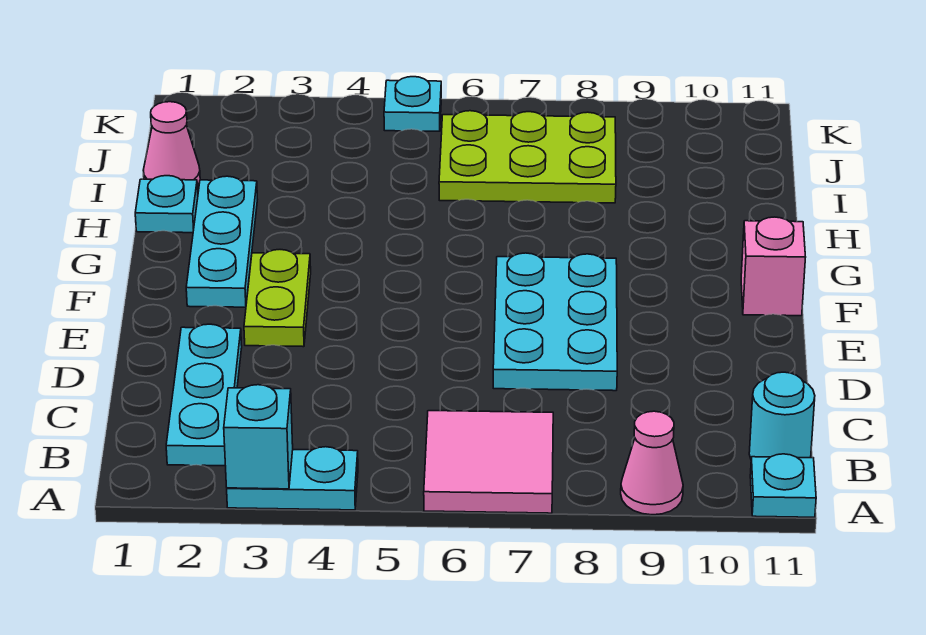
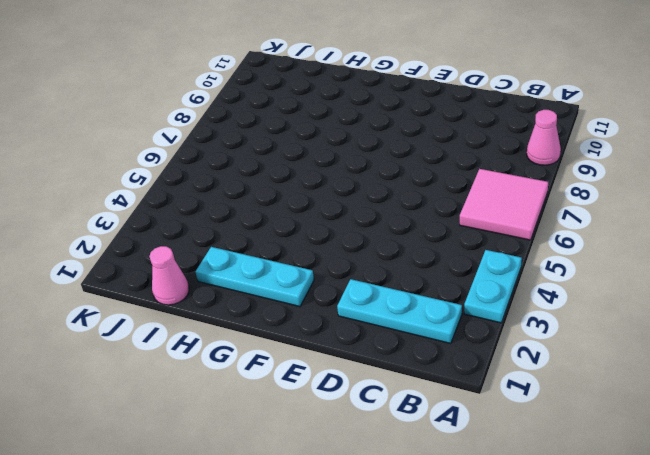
none -> cyan plate A11 level 1
none -> cyan round brick B11 level 1
none -> cyan plate D7:F8 level 1

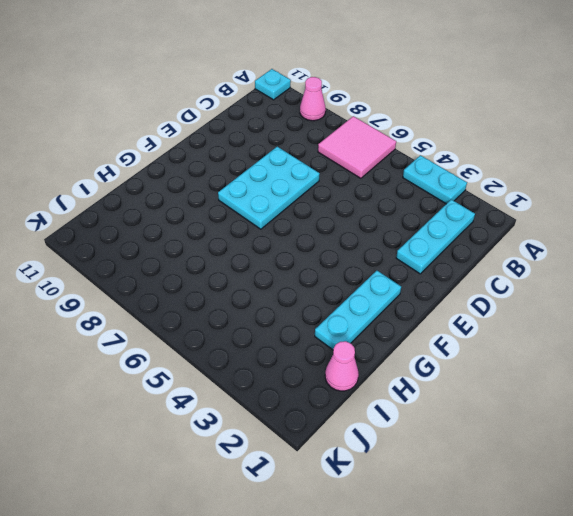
none -> cyan round brick B11 level 1
none -> lime plate E3:F3 level 1
none -> pink brick F11 level 1

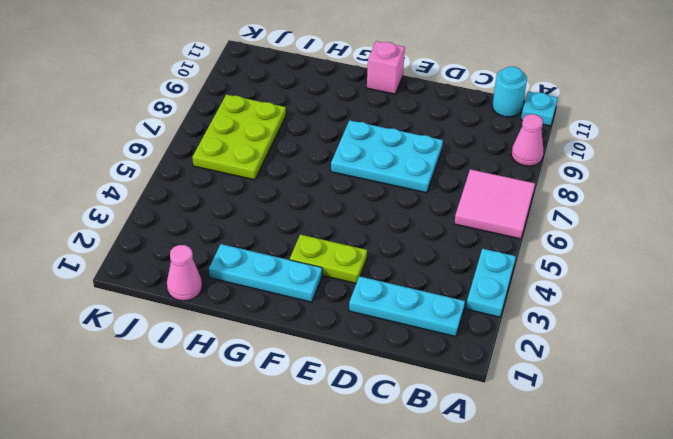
none -> cyan plate H1 level 1
none -> cyan plate K5 level 1
none -> cyan brick A3 level 2

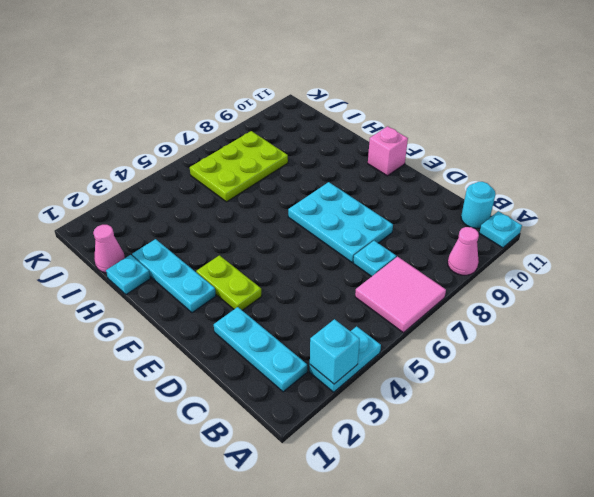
cyan plate C7 level 1 -> cyan plate K5 level 1

